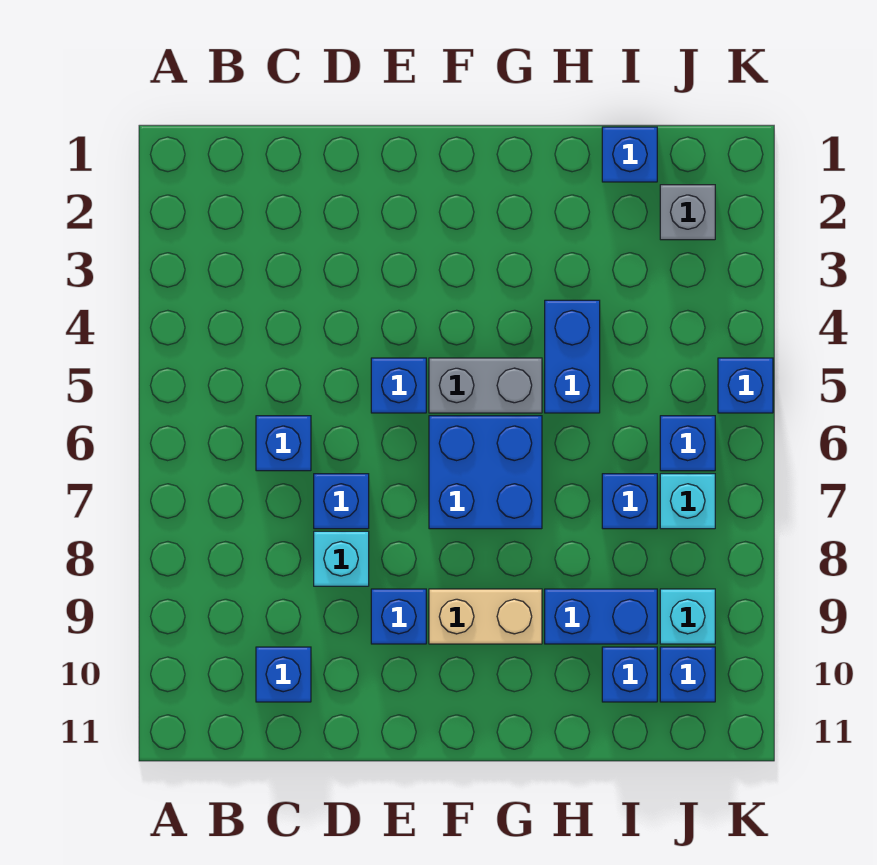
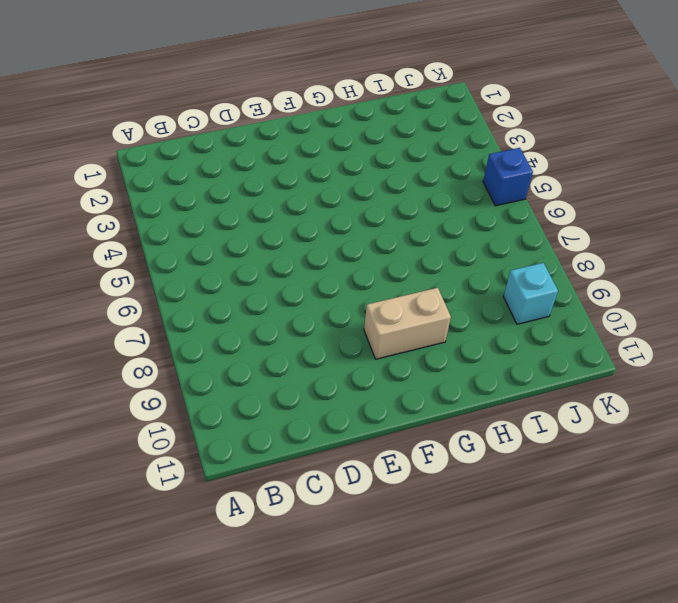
none -> blue brick C6 level 1
none -> blue brick C10 level 1
none -> blue brick D7 level 1

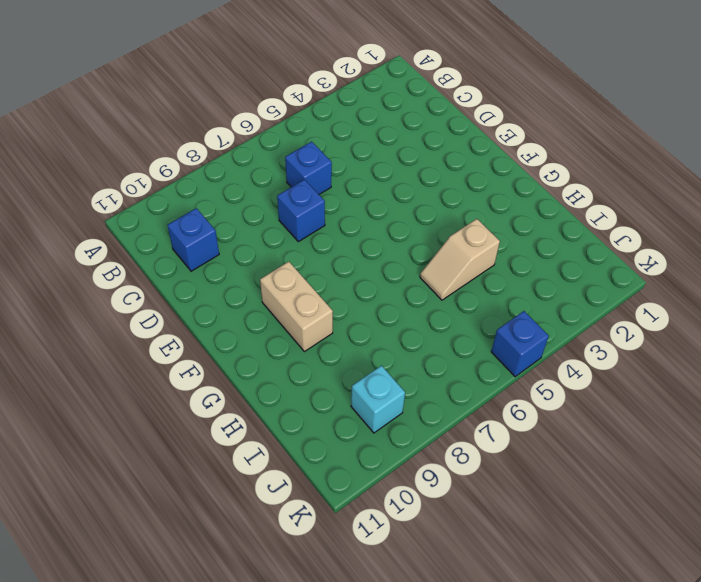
tan slope H4:H5 level 1 top 4 -> blue brick H4:H5 level 1
none -> cyan brick D8 level 1
none -> blue brick E5 level 1
none -> blue brick E9 level 1

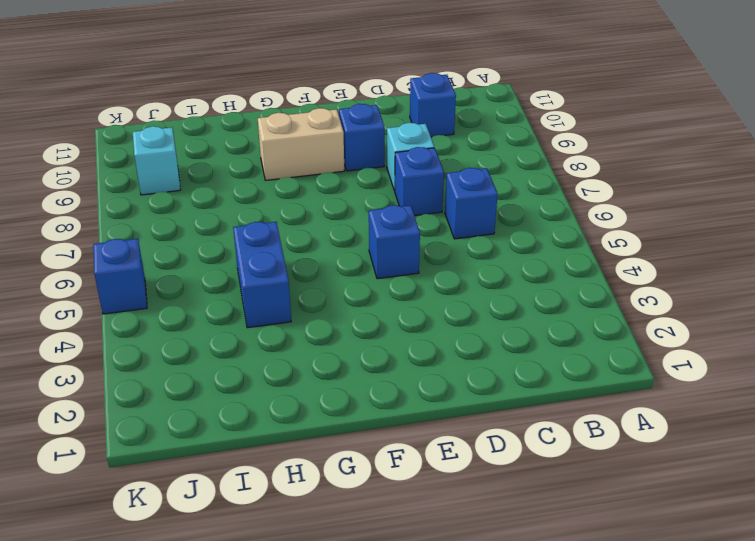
none -> grey brick F5:G5 level 1
none -> blue brick F6:G7 level 1
none -> blue brick H9:I9 level 1

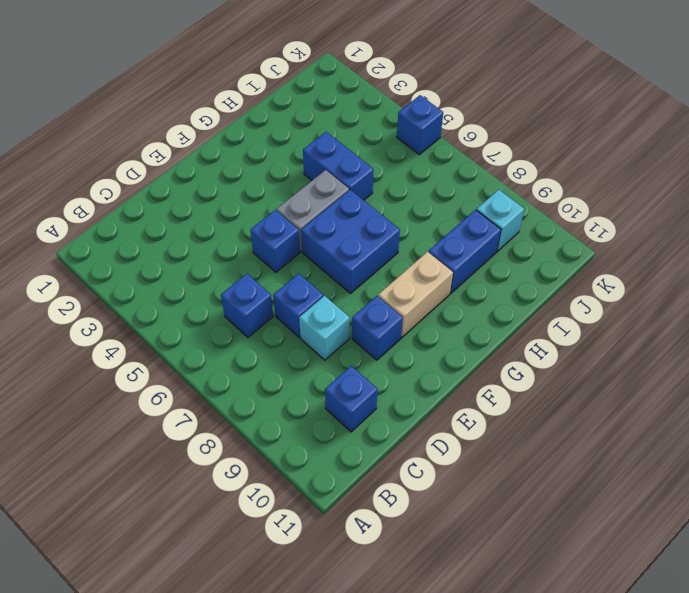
none -> blue brick I1 level 1
none -> blue brick I7 level 1
none -> blue brick I10 level 1

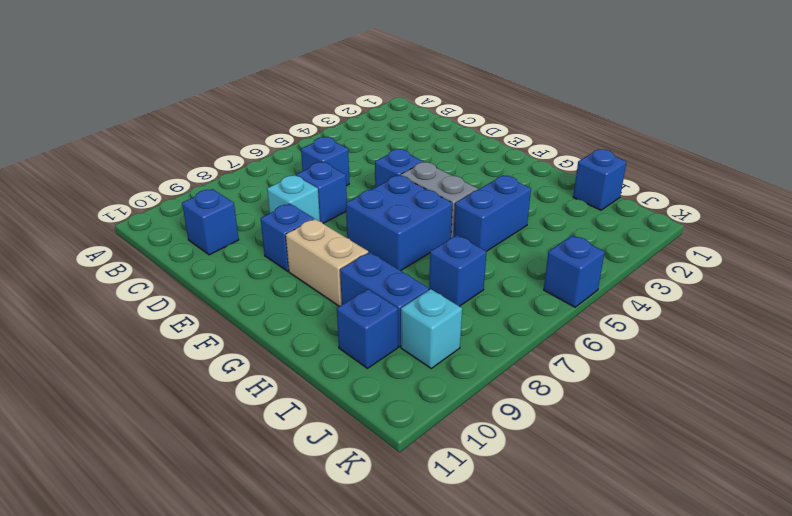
none -> grey brick J2 level 1
none -> blue brick J6 level 1
none -> cyan brick J7 level 1

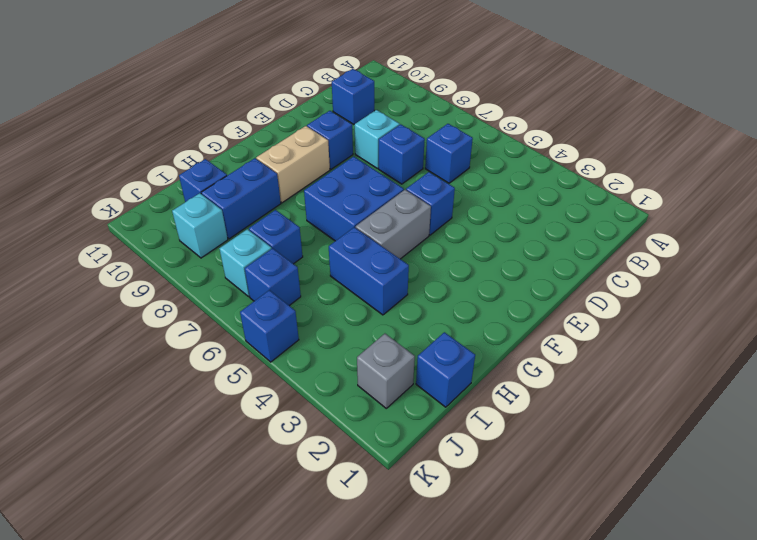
none -> blue brick J10 level 1

